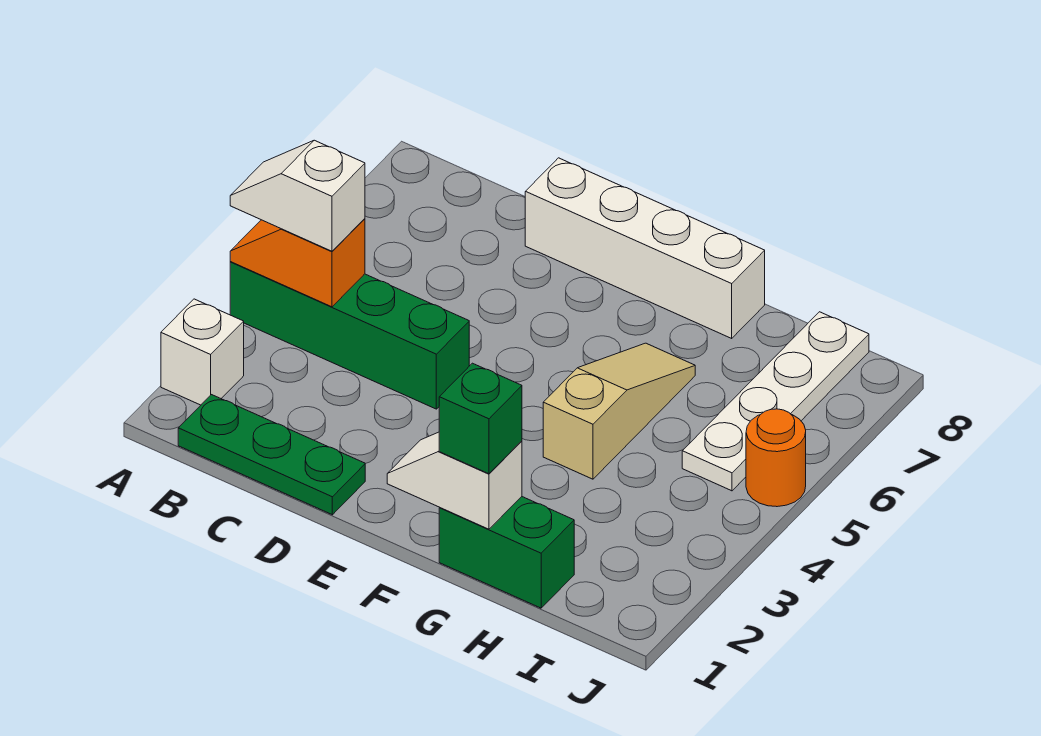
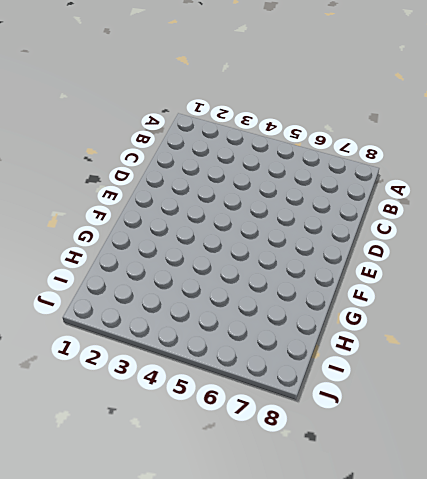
none -> white brick A2 level 1
none -> green brick A4:D4 level 1
none -> green plate B1:D1 level 1

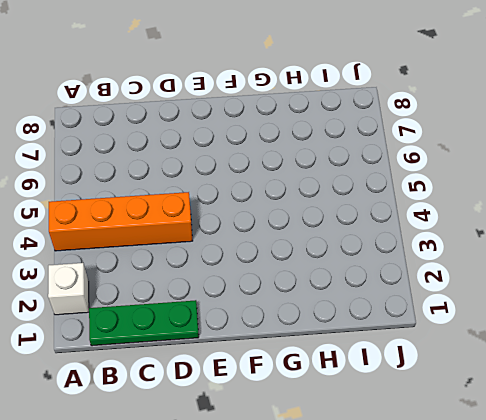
orange brick A4:D4 level 1 -> green brick A4:D4 level 1
none -> white brick D8:G8 level 1
none -> green brick G1:H1 level 1
none -> tan slope G4:G6 level 1 top 4

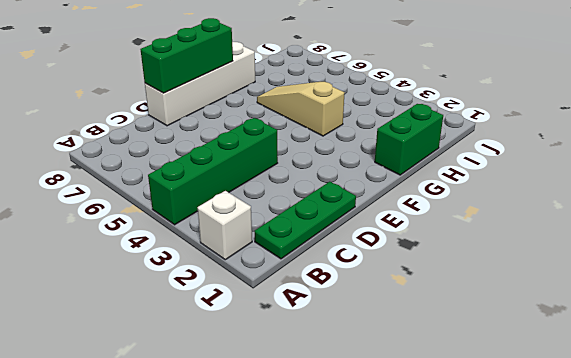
green brick D8:F8 level 2 -> none
none -> white plate I5:I8 level 1
none -> orange round brick J5 level 1
none -> orange slope A4:B4 level 2 top B

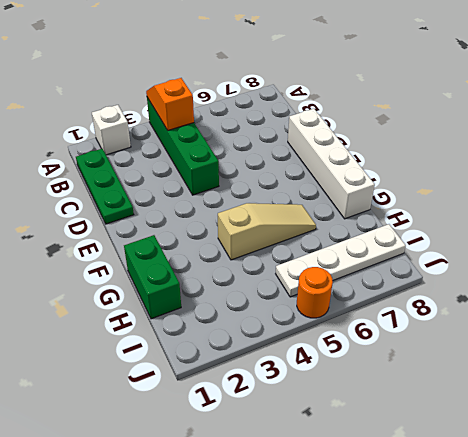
none -> white slope F1:G1 level 2 top G
none -> white slope A4:B4 level 3 top B
none -> green brick G1 level 3

